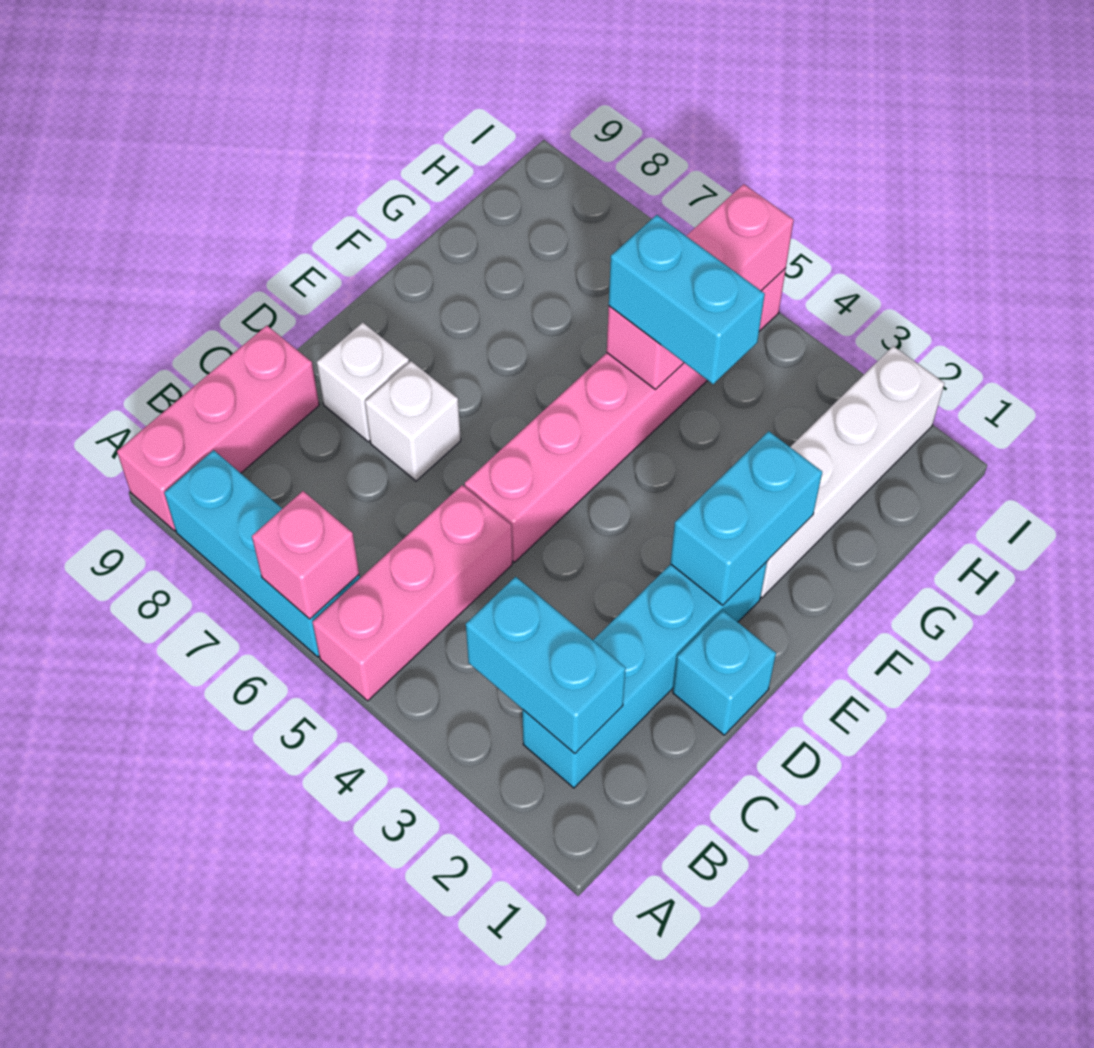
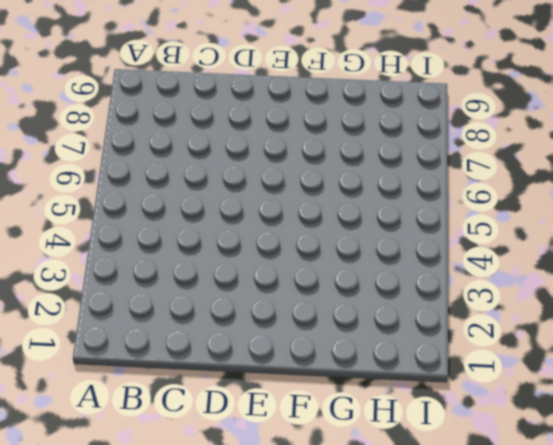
none -> pink brick A5:C5 level 1
none -> cyan brick A6:A8 level 1
none -> pink brick A9:C9 level 1

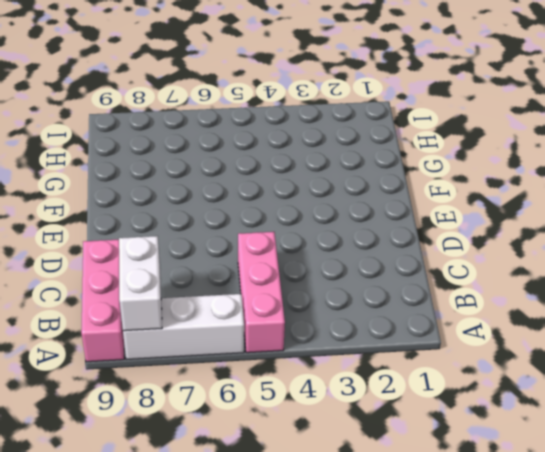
white brick A6:A8 level 1 -> cyan brick A6:A8 level 1
white brick A8:B8 level 2 -> none
none -> cyan brick B2:E2 level 1
none -> cyan brick D1 level 1
none -> pink brick D5:I5 level 1

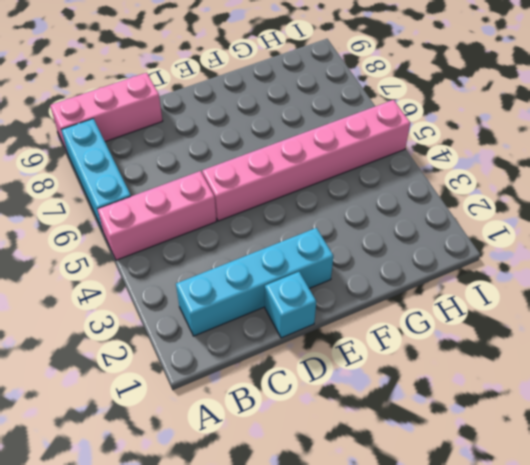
none -> white brick D7 level 1
none -> white brick D8 level 1
none -> white brick F2:I2 level 1

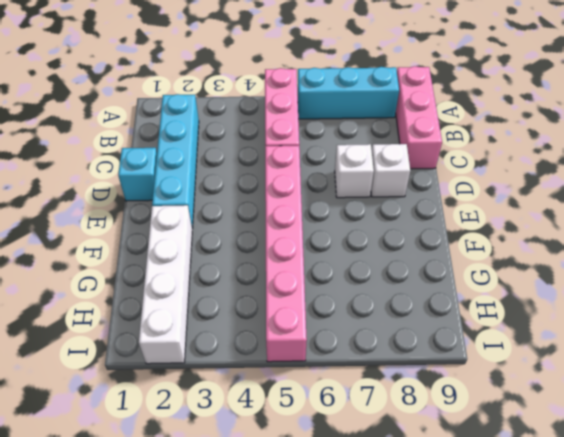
none -> pink brick A6 level 2
none -> cyan brick B2:B3 level 2
none -> cyan brick E2:F2 level 2

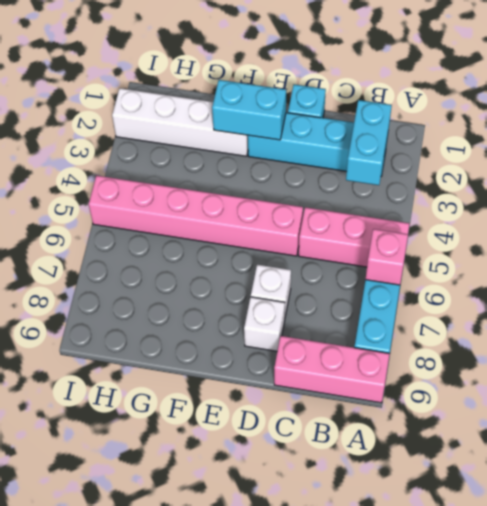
none -> pink brick G5:I5 level 2
none -> cyan brick G4:G5 level 3

